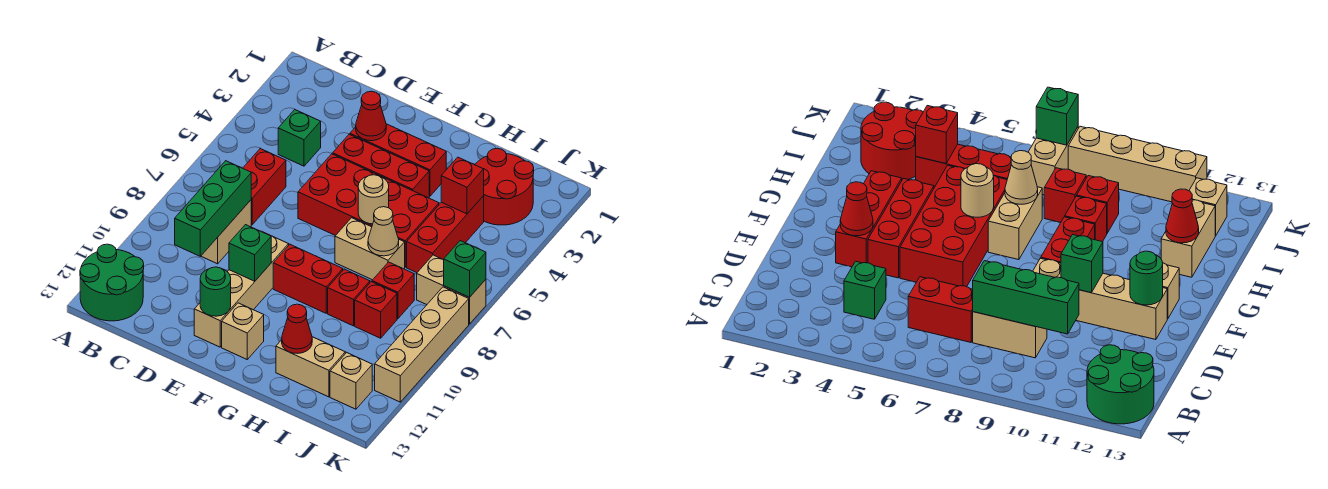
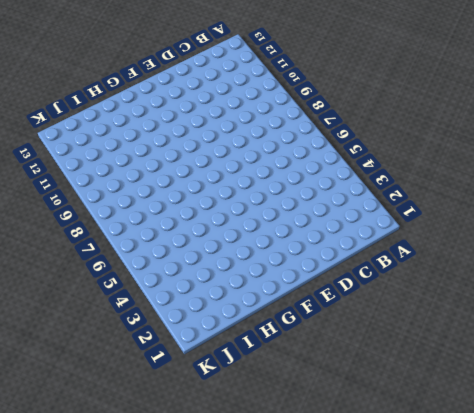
none -> green round brick A12:B13 level 1
none -> green brick C4 level 1
none -> red brick C6:C7 level 1

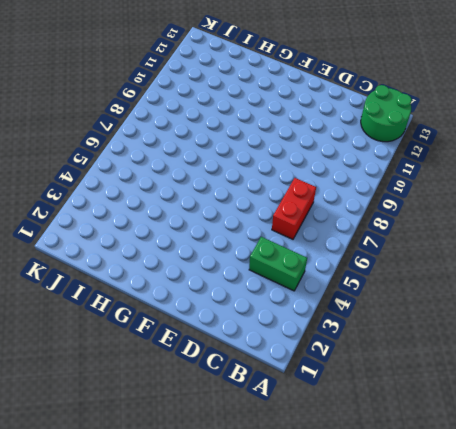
green brick B4:C4 level 1 -> green brick C4 level 1
none -> tan brick C8:C9 level 1
none -> red brick E3:G3 level 1
none -> red brick E4:G4 level 1

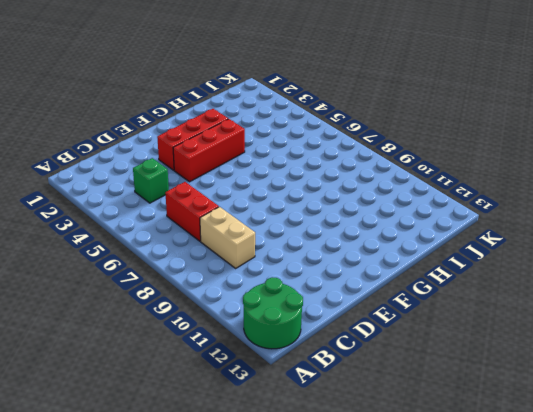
none -> red brick E5:H6 level 1
none -> tan brick E9:E12 level 1
none -> red brick F9:G9 level 1

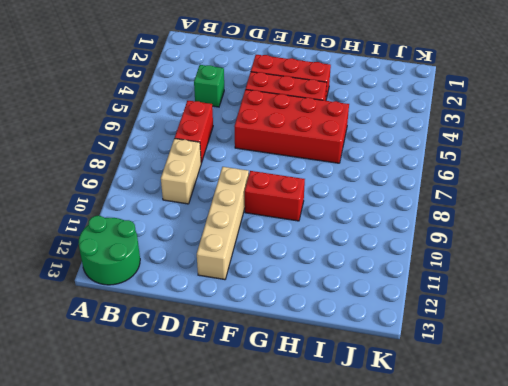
none -> tan brick F12 level 1
none -> tan brick G7:H7 level 1
none -> red brick H9 level 1

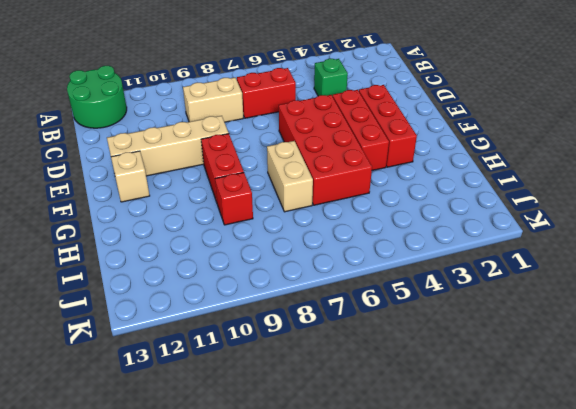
none -> tan brick H12:I12 level 1
none -> red round brick I2:J3 level 1
none -> red brick I4:I6 level 1

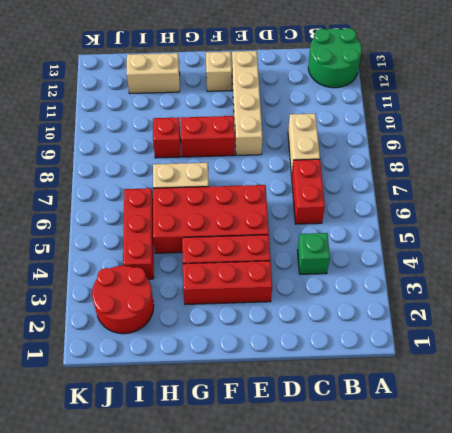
none -> red brick I8 level 1
none -> red brick I9 level 1
none -> tan brick J7:K7 level 1

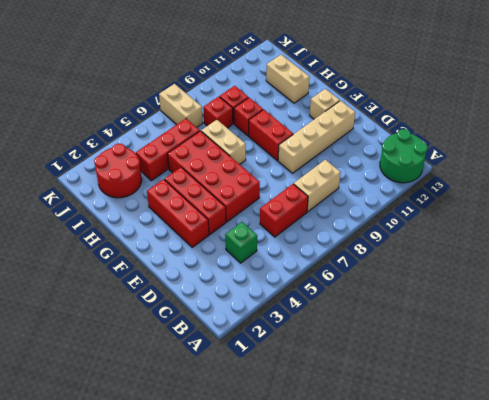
none -> tan brick J12 level 1
none -> tan brick K8:K11 level 1
none -> green brick C8:C10 level 2

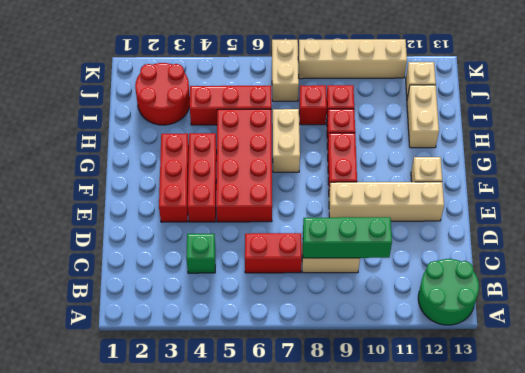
none -> red cone E3 level 2
none -> green brick E10 level 2
none -> green round brick E12 level 2

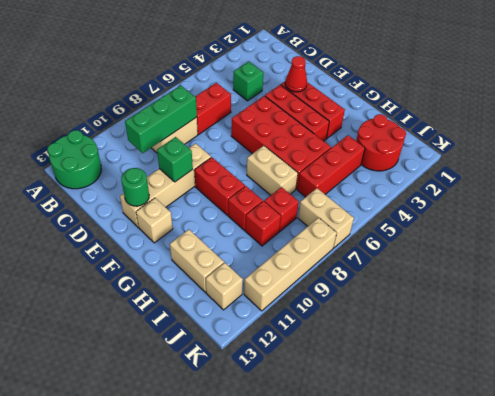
none -> tan round brick G6 level 2
none -> tan cone H7 level 2
none -> red cone H12 level 2

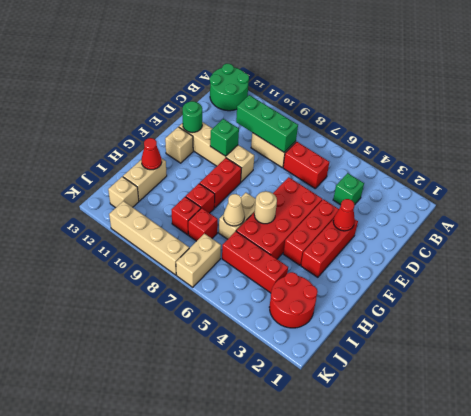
none -> red brick I4 level 2
none -> green brick K7 level 2

